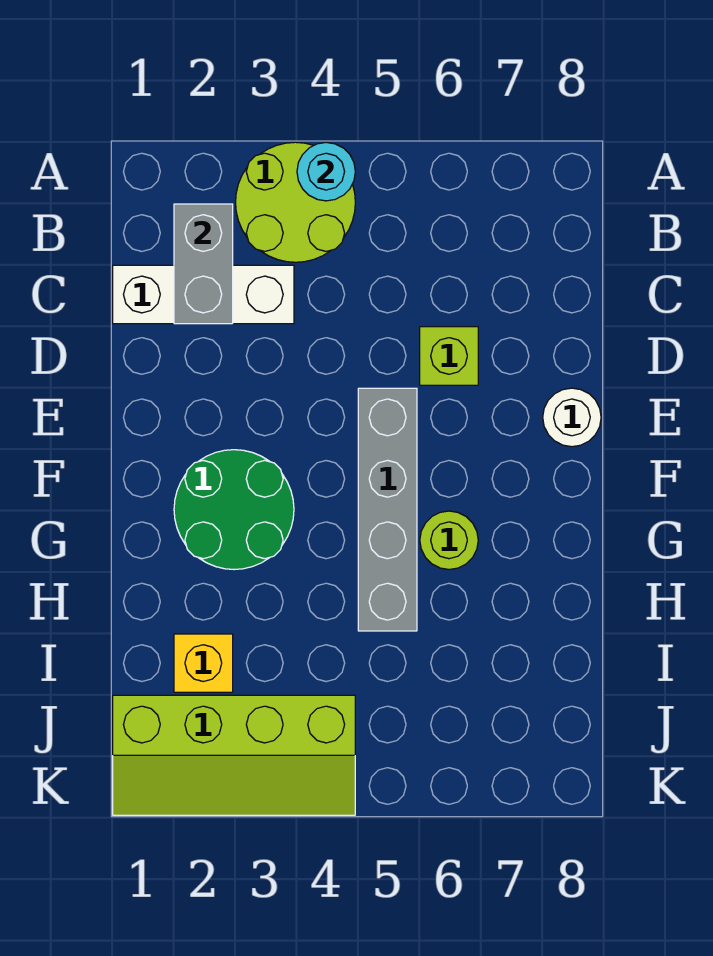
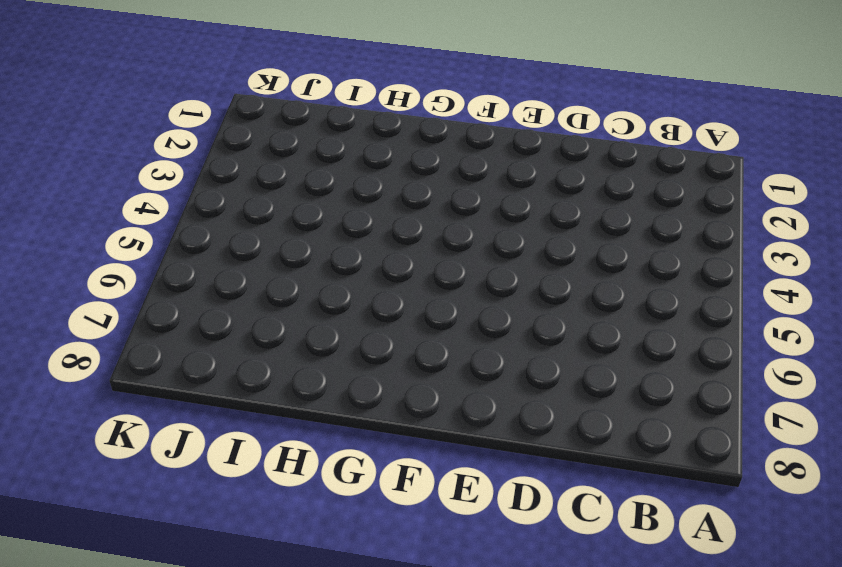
none -> lime round brick A3:B4 level 1
none -> white brick C1:C3 level 1

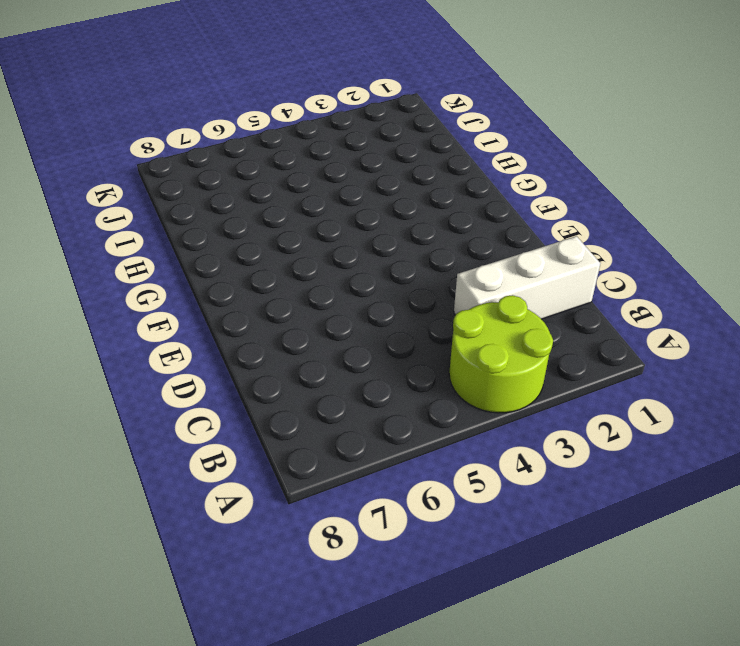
none -> lime brick D6 level 1
none -> grey brick E5:H5 level 1

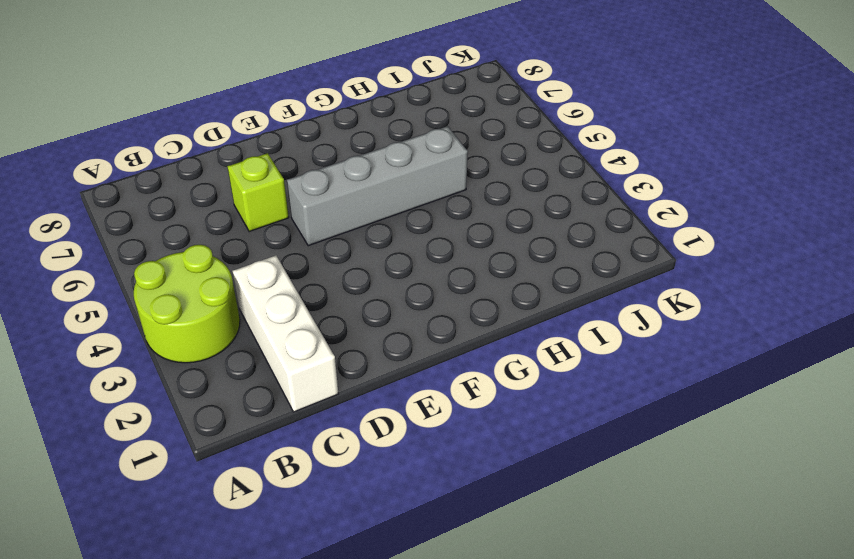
none -> white round brick E8 level 1
none -> green round brick F2:G3 level 1

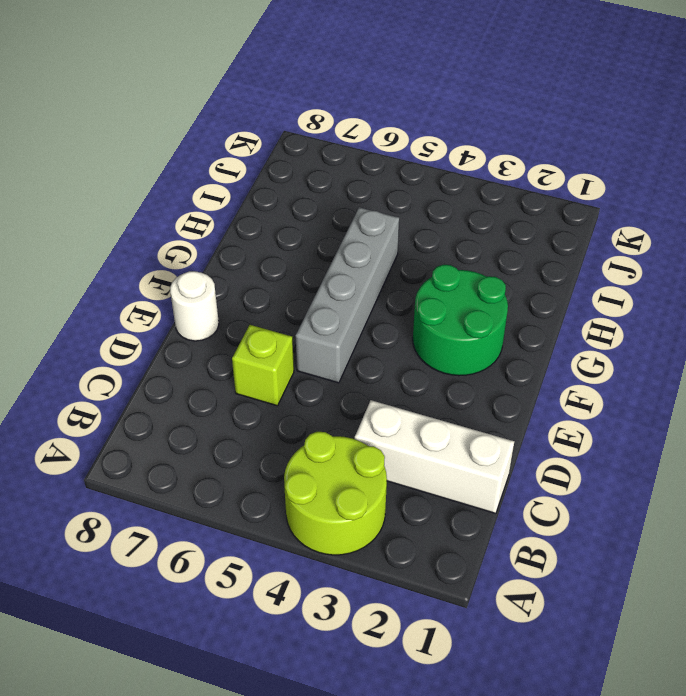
none -> lime round brick G6 level 1
none -> yellow brick I2 level 1

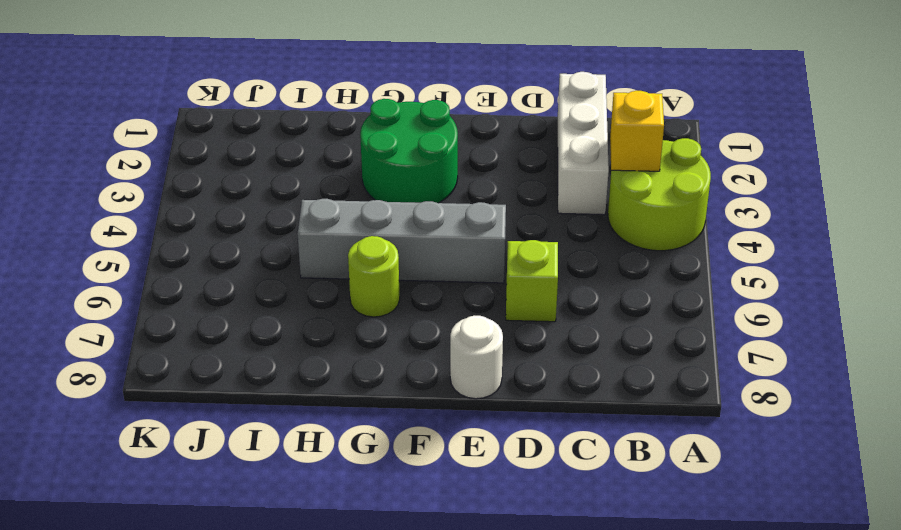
yellow brick B3 level 2 -> yellow brick I2 level 1
none -> lime slope J1:K4 level 1 top J
none -> cyan round brick A4 level 2

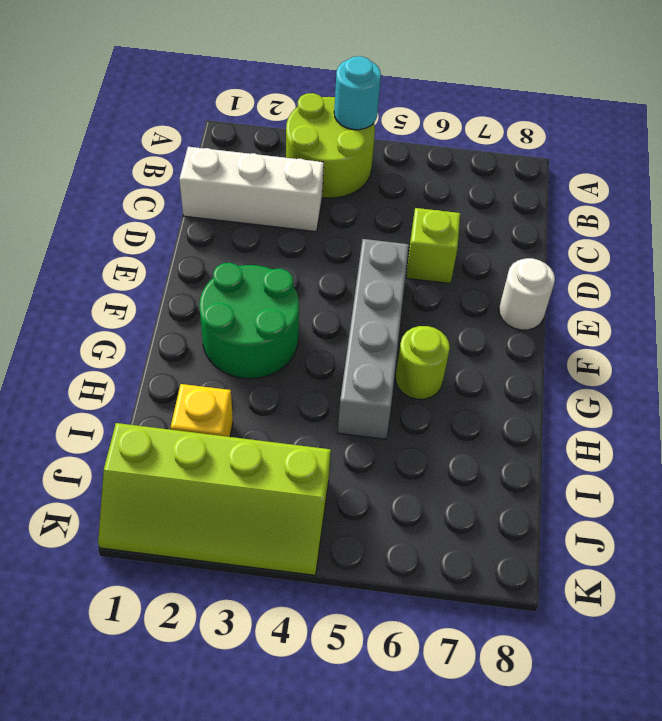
none -> grey brick B2:C2 level 2

